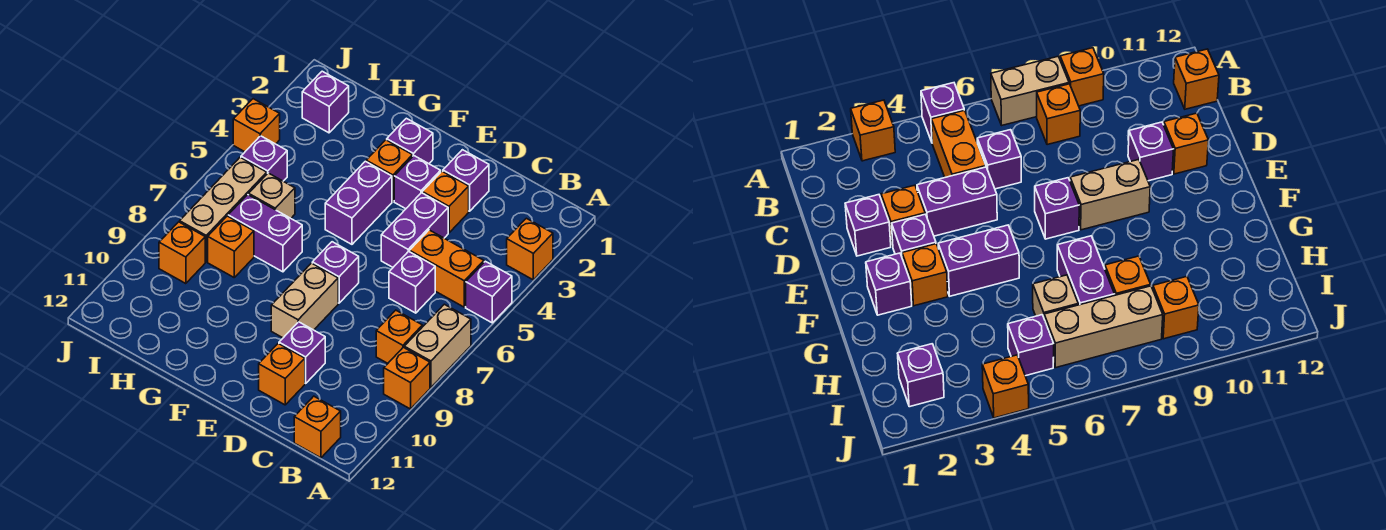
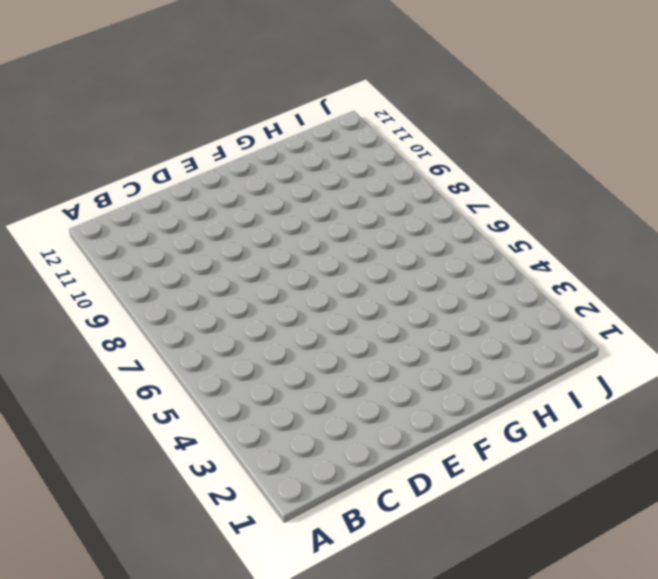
none -> orange brick A3 level 1
none -> purple brick A5 level 1
none -> tan brick A7:A8 level 1

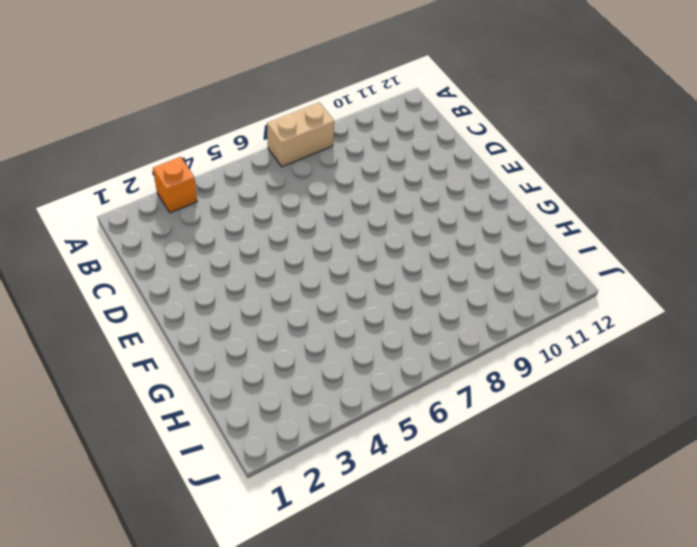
none -> purple brick A5 level 1
none -> orange brick A9 level 1
none -> orange brick B5:C5 level 1

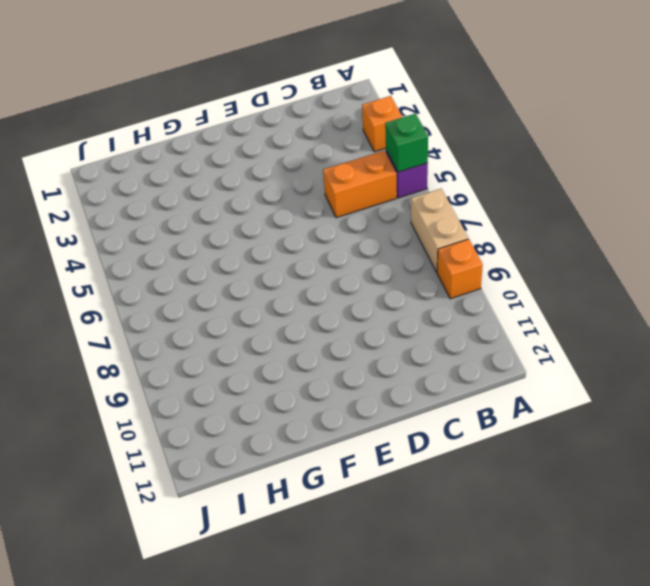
green brick A5 level 2 -> none
none -> orange brick B8 level 1
none -> orange brick B12 level 1
none -> purple brick C6 level 1

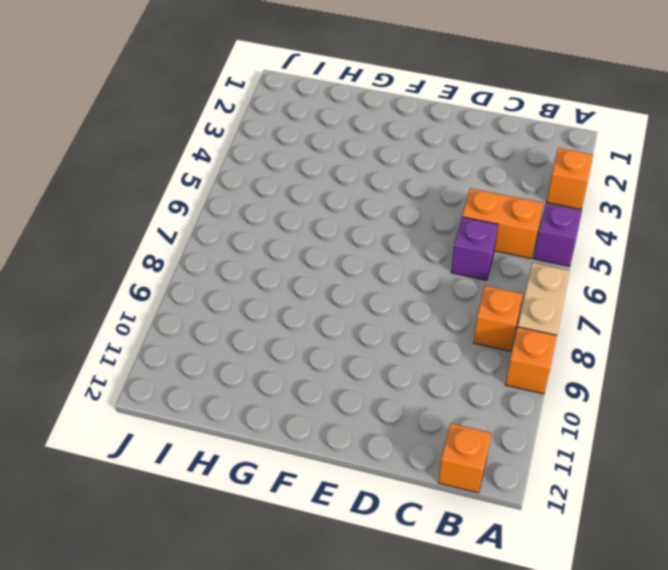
none -> purple brick D2 level 1
none -> orange brick D3 level 1
none -> purple brick D4:D5 level 1

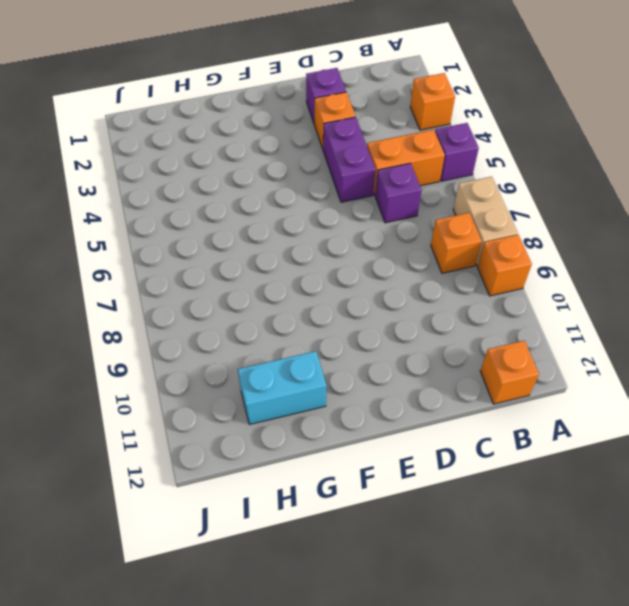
cyan brick G11:H11 level 1 -> none
none -> purple brick D10 level 1
none -> orange brick D11 level 1
none -> purple brick E3 level 1

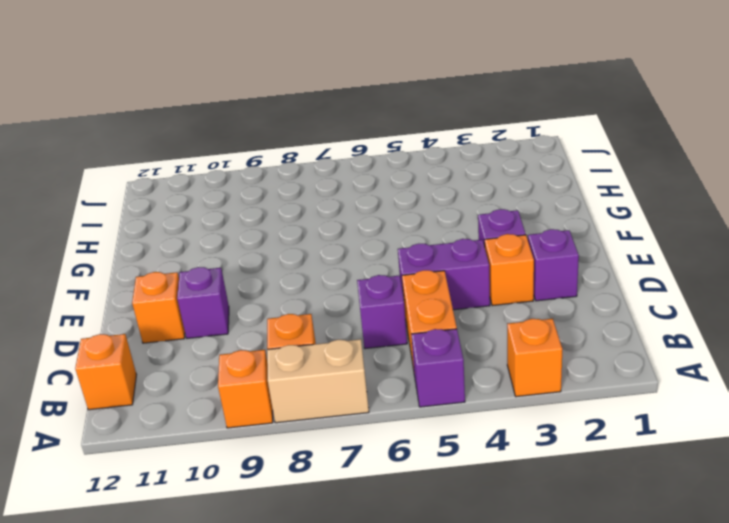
none -> purple brick E7 level 1
none -> tan brick E8:E9 level 1
none -> purple brick F2 level 1

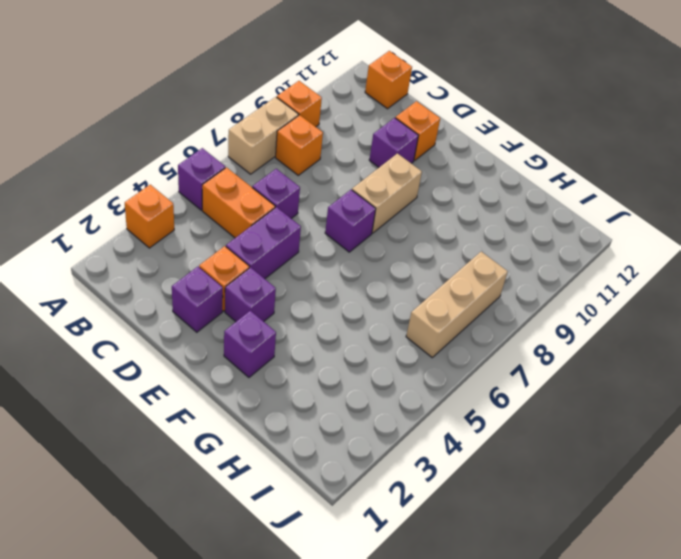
none -> orange brick F3 level 1
none -> purple brick F4:F5 level 1
none -> purple brick G7:H7 level 1

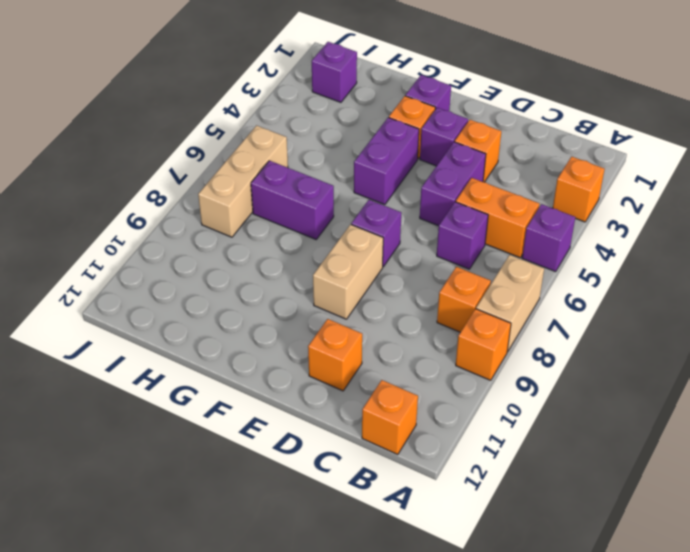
none -> purple brick D2 level 1
none -> purple brick D10 level 1
none -> tan brick H6 level 1

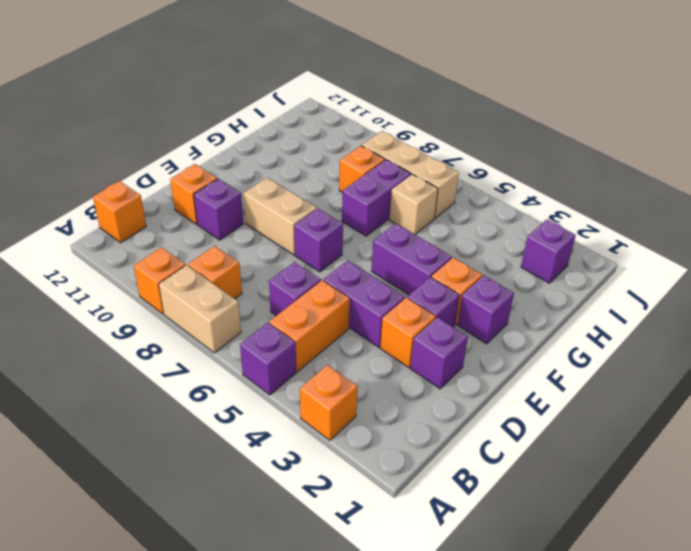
none -> purple brick I5 level 1
none -> orange brick I9 level 1
none -> orange brick J4 level 1

